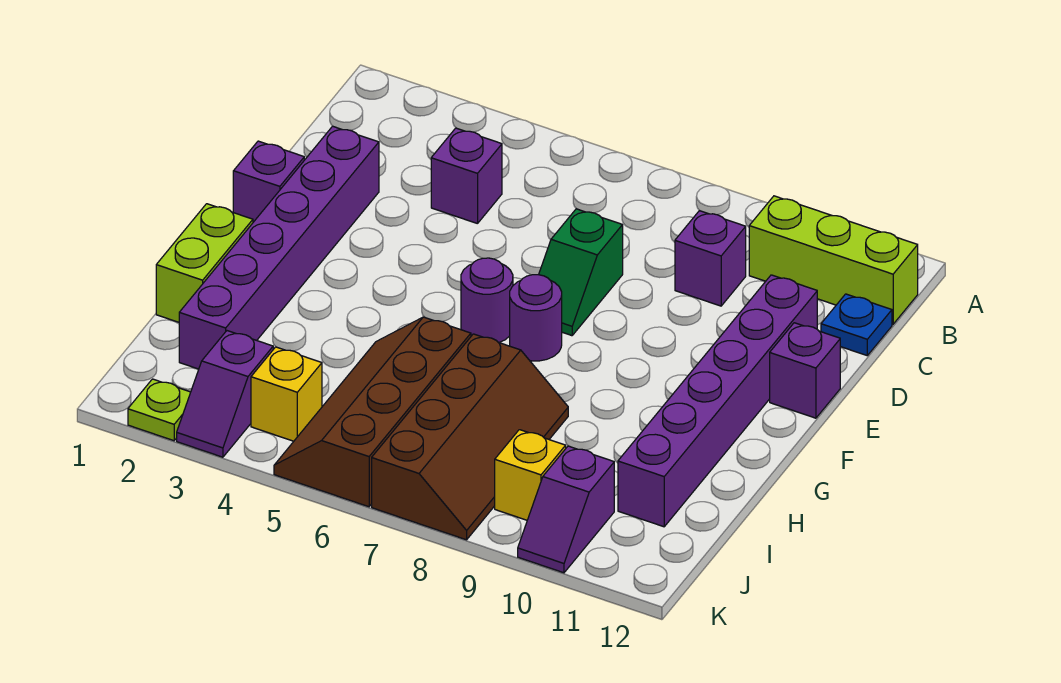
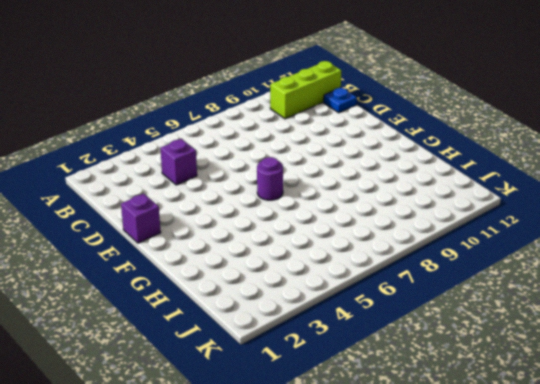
none -> purple brick C9 level 1
none -> purple brick D2:I2 level 1
none -> green slope D7:E7 level 1 top D

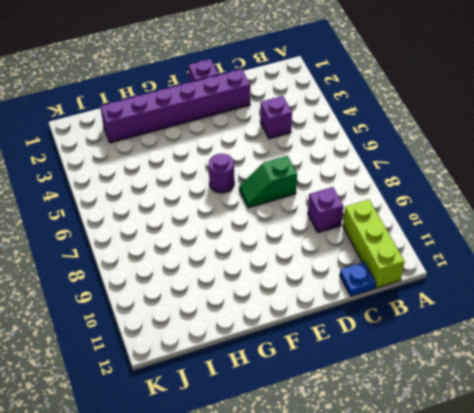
none -> purple brick D11:I11 level 1
none -> purple brick E12 level 1
none -> purple round brick F7 level 1

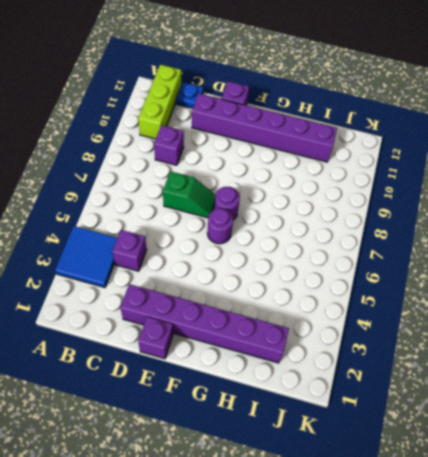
blue tile A3:B4 level 1 -> none
none -> lime brick G1:H1 level 1
none -> brown slope H5:K6 level 1 top 6
none -> brown slope H7:K8 level 1 top 7

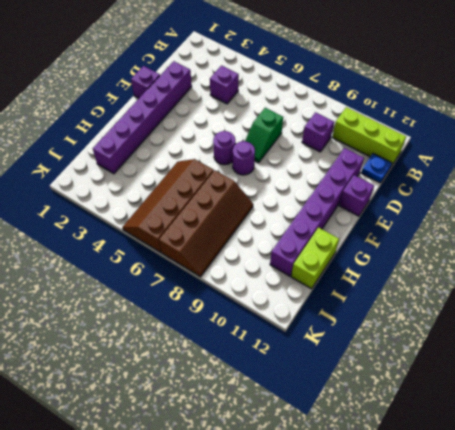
lime brick H12:I12 level 1 -> lime brick G1:H1 level 1
none -> purple slope J3:K3 level 1 top J
none -> yellow brick J4 level 1
none -> yellow brick J9 level 1

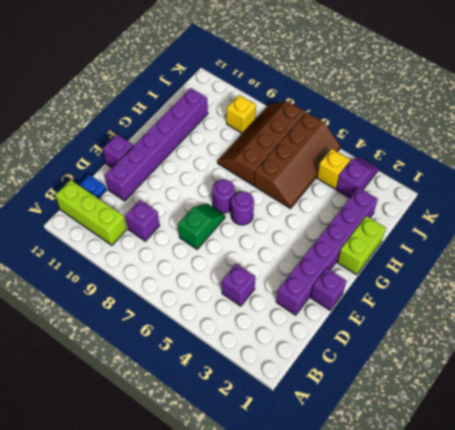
none -> purple slope J10:K10 level 1 top J
none -> lime plate K2 level 1

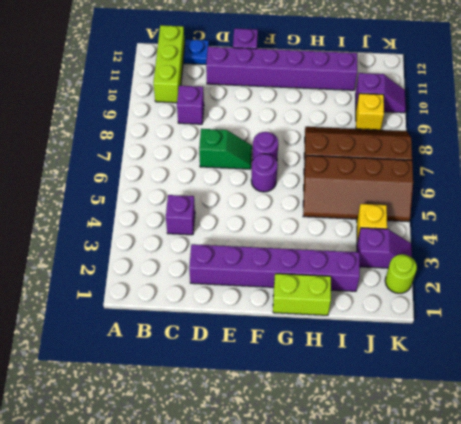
lime round brick K2 level 1 -> lime plate K2 level 1
none -> purple brick E1 level 1

